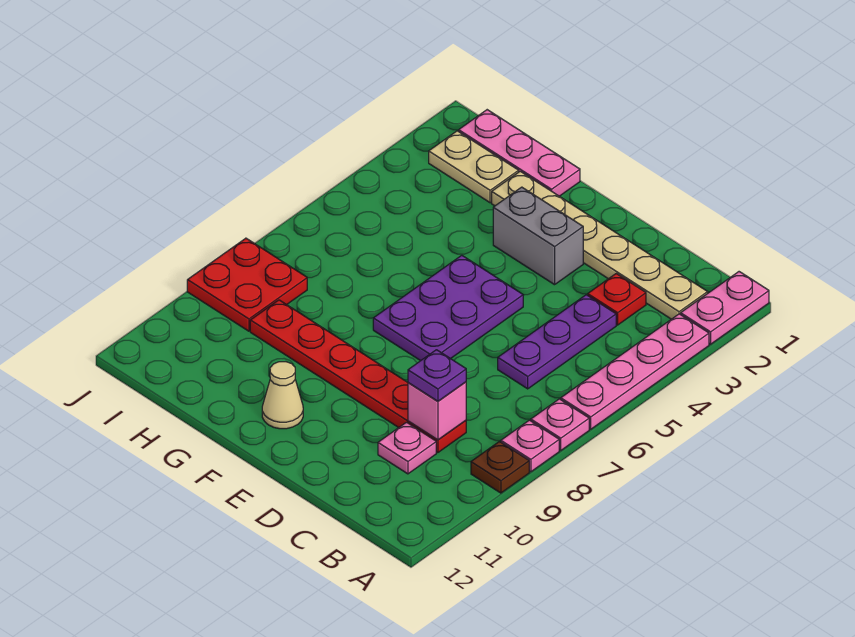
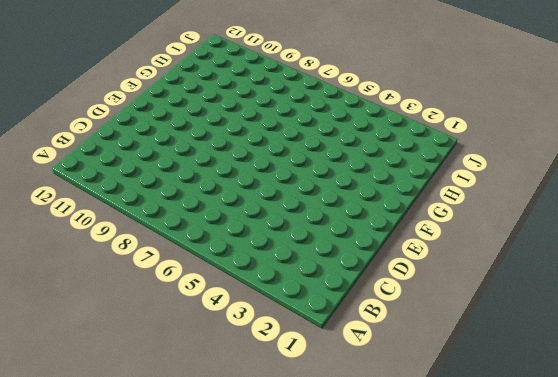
none -> pink plate A1:A2 level 1
none -> pink plate A3:A6 level 1
none -> pink plate A7 level 1

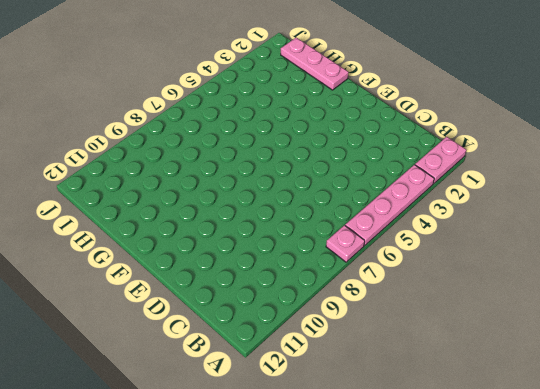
none -> pink plate A8 level 1
none -> brown plate A9 level 1
none -> tan plate B2:G2 level 1

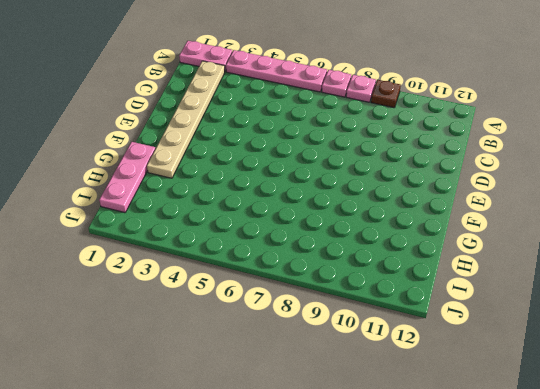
none -> red plate C3 level 1
none -> purple plate C4:C6 level 1
none -> red plate C9:H9 level 1

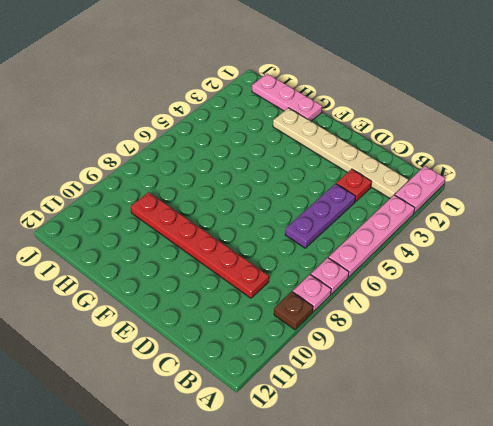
none -> pink plate C10 level 1
none -> grey brick E3:F3 level 1
none -> purple plate E5:F7 level 1

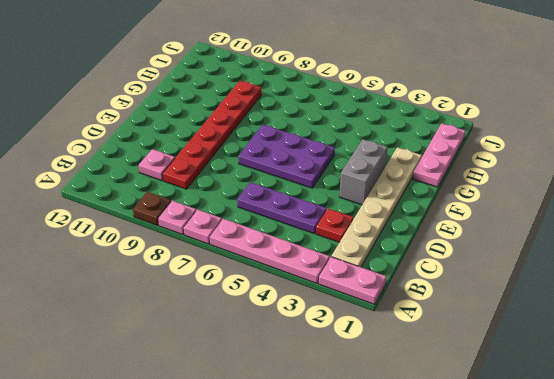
none -> tan cone F11 level 1
none -> tan plate H2:I2 level 1
none -> red plate I8:J9 level 1

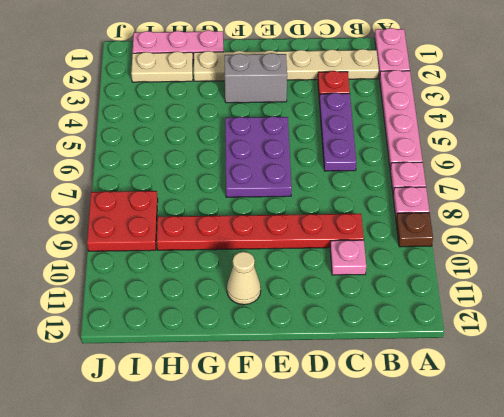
none -> pink brick C9 level 2
none -> purple plate C9 level 3

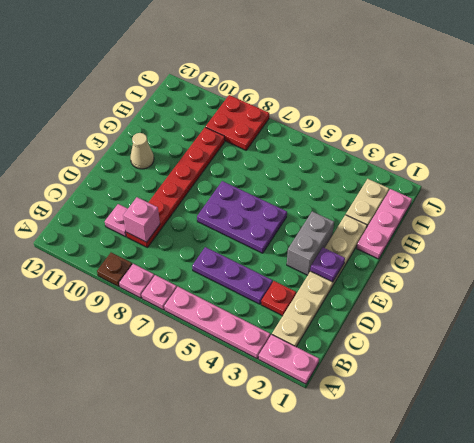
purple plate E2 level 2 -> purple plate C9 level 3

